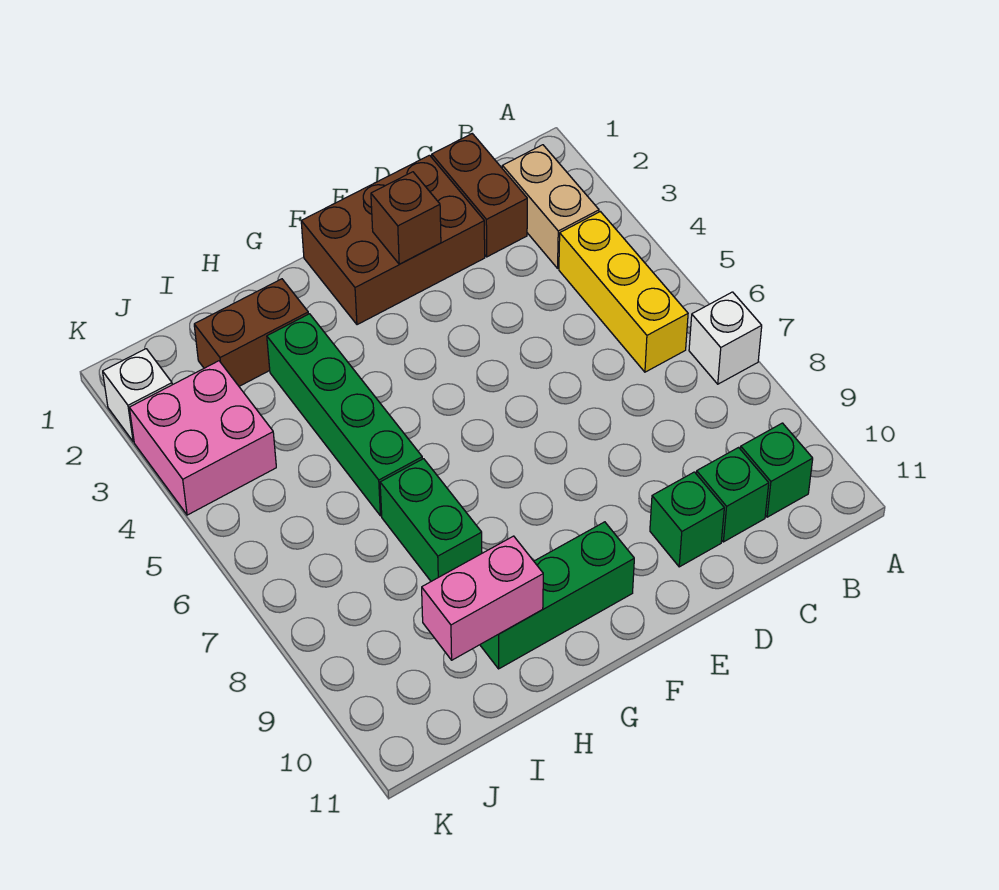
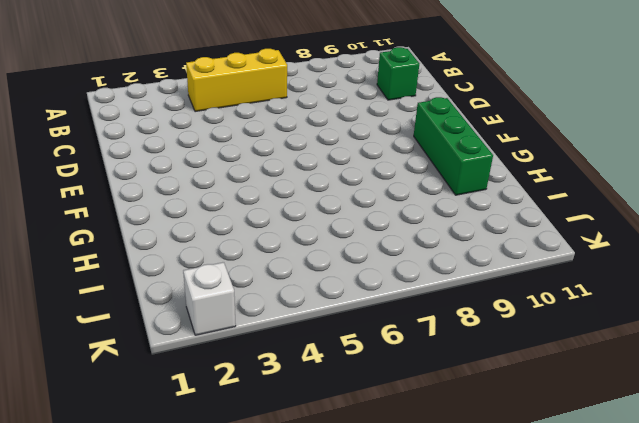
none -> white brick A7 level 1
none -> tan brick B2:B3 level 1
none -> green brick B10 level 1

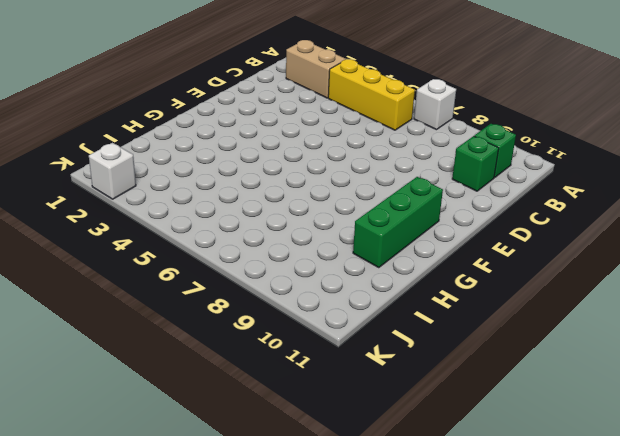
none -> brown brick C1:C2 level 1
none -> brown brick D1:F2 level 1
none -> green brick D10 level 1

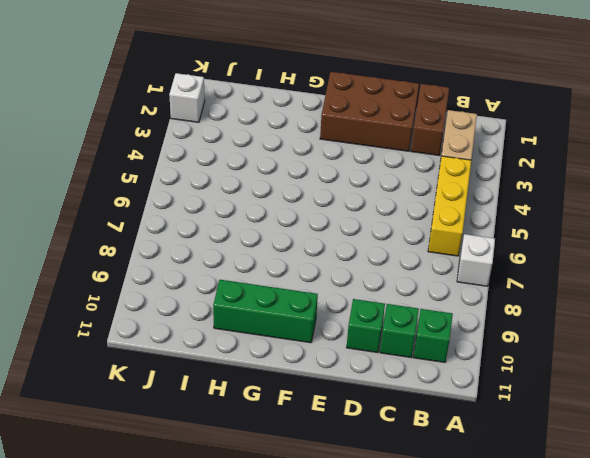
none -> brown brick H2:I2 level 1
none -> green brick H3:H6 level 1
none -> green brick H7:H8 level 1

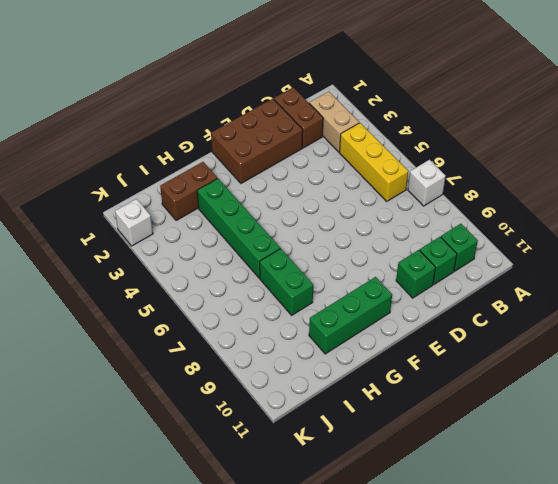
none -> pink brick J3:K4 level 1
none -> brown brick E2 level 2
none -> pink brick H10:I10 level 2

